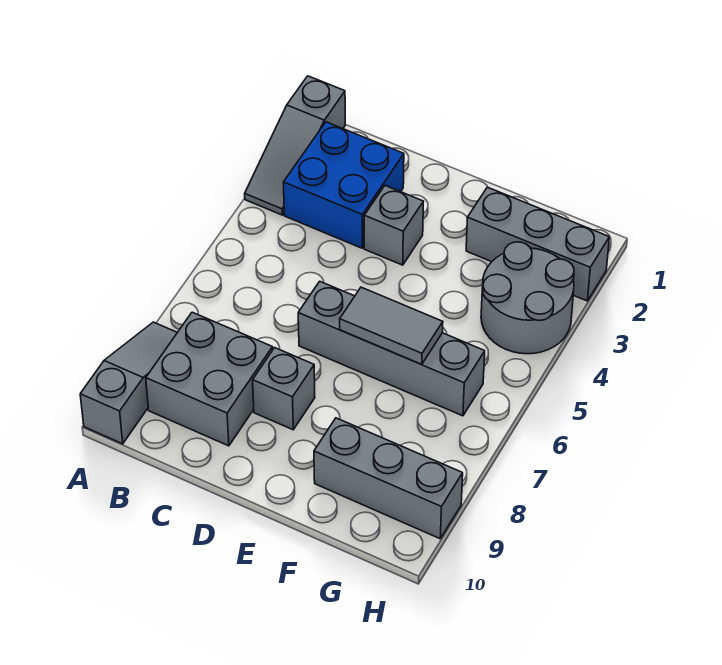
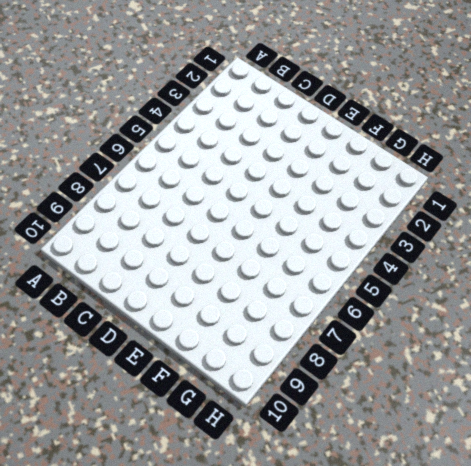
none -> grey slope A1:A3 level 1 top 1
none -> grey slope A8:A10 level 1 top 10

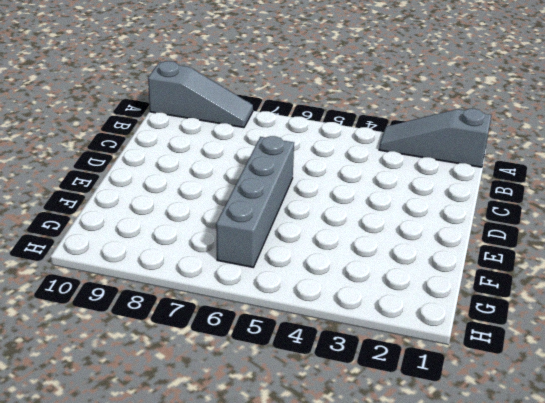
none -> blue brick B2:C3 level 1
none -> grey brick B8:C9 level 1

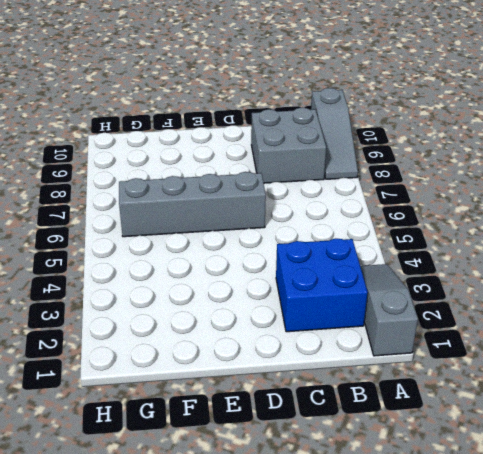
none -> grey brick D3 level 1
none -> grey brick D8 level 1

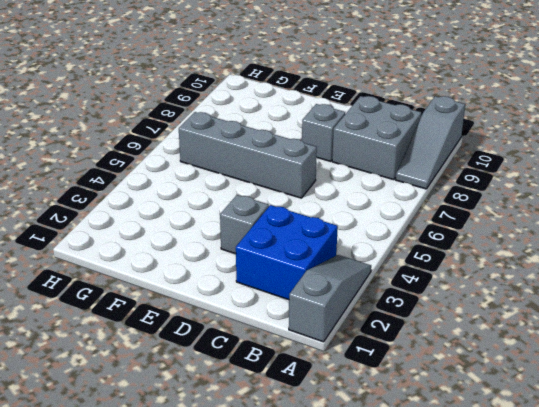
none -> grey brick F2:H2 level 1
none -> grey brick F9:H9 level 1

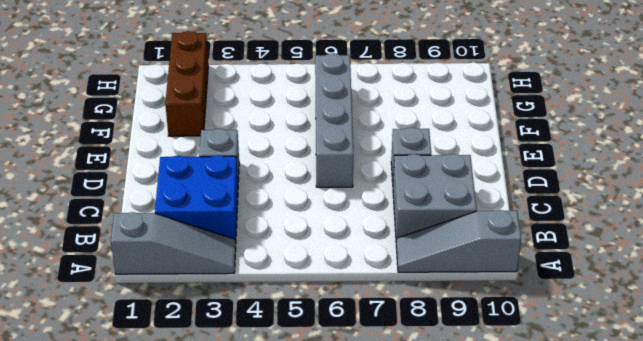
brown brick F2:H2 level 1 -> grey brick F2:H2 level 1
none -> grey brick F9:H9 level 1
none -> grey round brick G3:H4 level 1

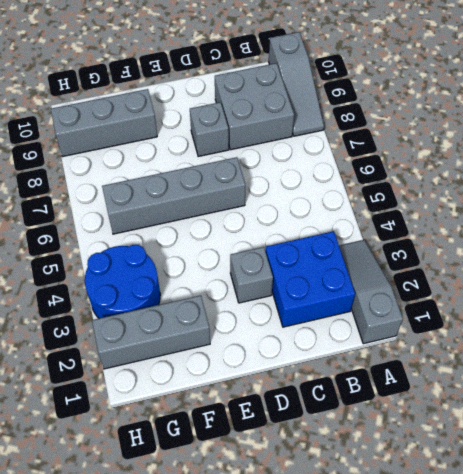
blue round brick G3:H4 level 1 -> grey round brick G3:H4 level 1
none -> grey tile E6:F6 level 2

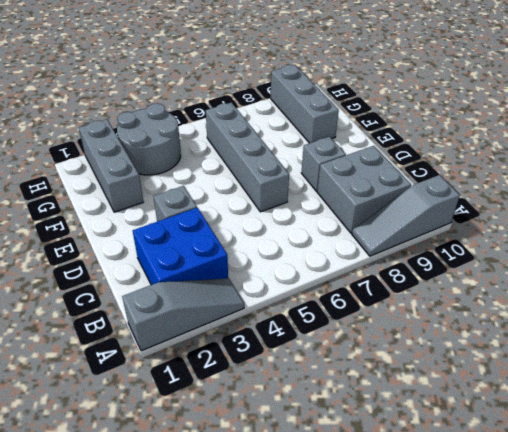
none -> grey tile E6:F6 level 2

